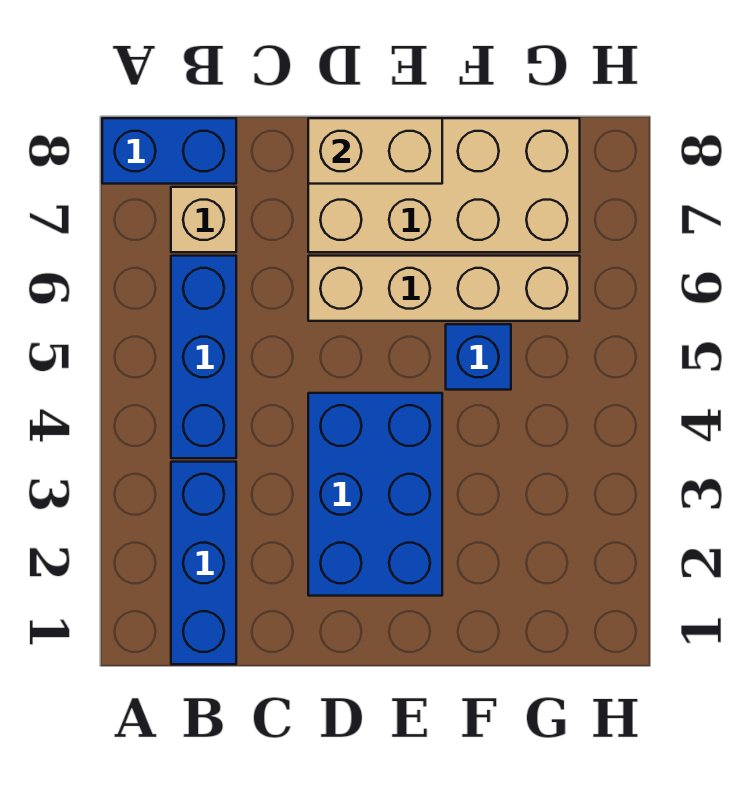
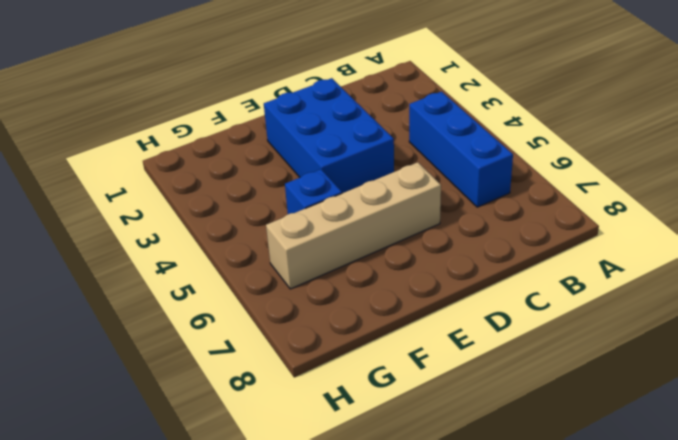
none -> blue brick A8:B8 level 1
none -> blue brick B1:B3 level 1

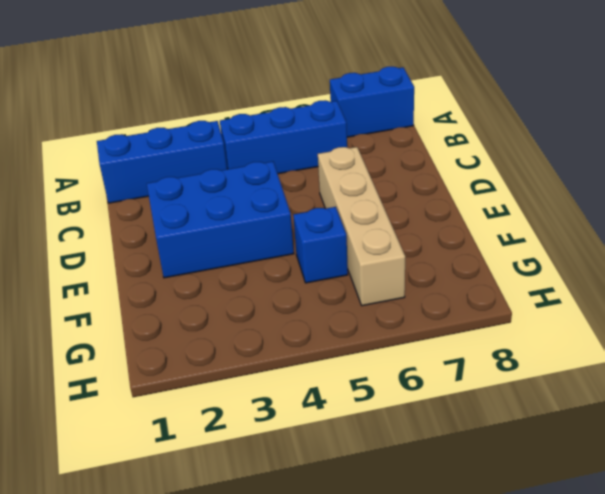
blue brick A7:A8 level 1 -> blue brick A8:B8 level 1
none -> tan brick B7 level 1
none -> tan brick D7:G8 level 1

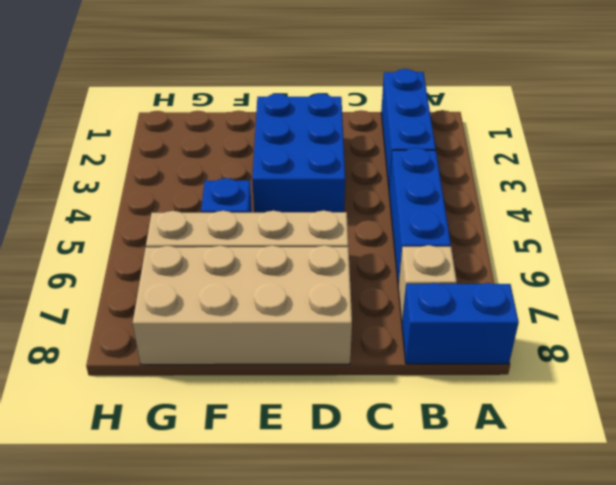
none -> tan brick D8:E8 level 2

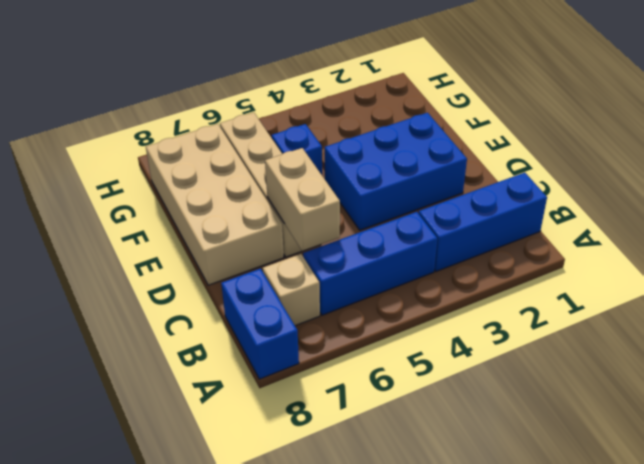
tan brick C6:D6 level 2 -> tan brick D8:E8 level 2

